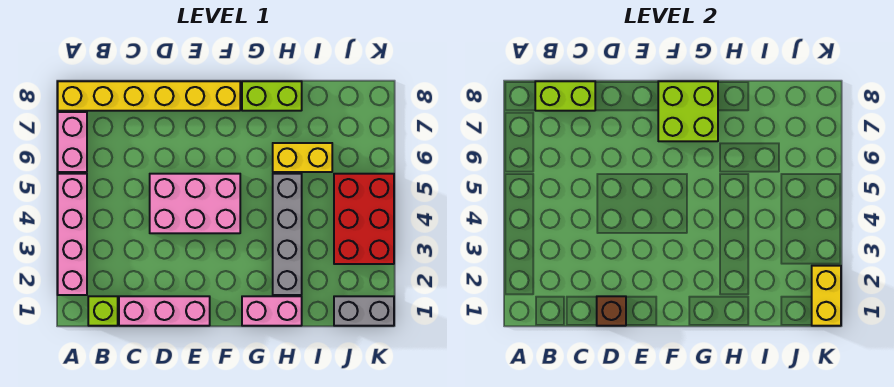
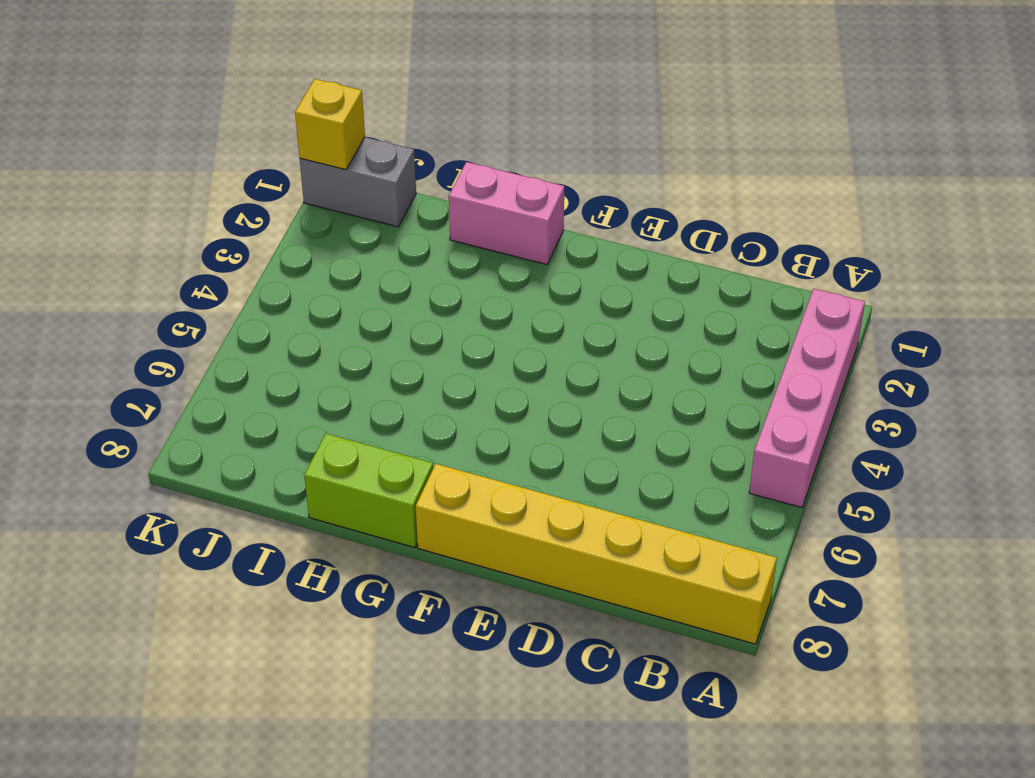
yellow brick K1 level 2 -> yellow brick K1:K2 level 2
none -> pink brick A6:A7 level 1
none -> lime brick B1 level 1
none -> pink brick C1:E1 level 1

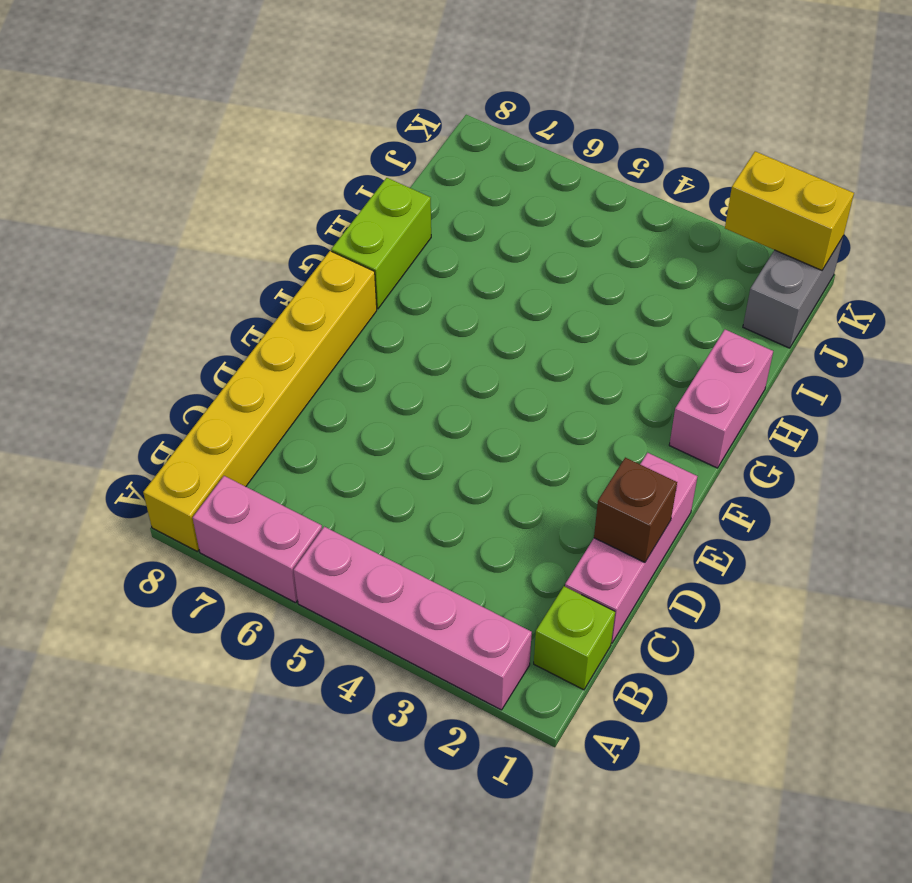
none -> pink brick D4:F5 level 1
none -> grey brick H2:H5 level 1
none -> yellow brick H6:I6 level 1

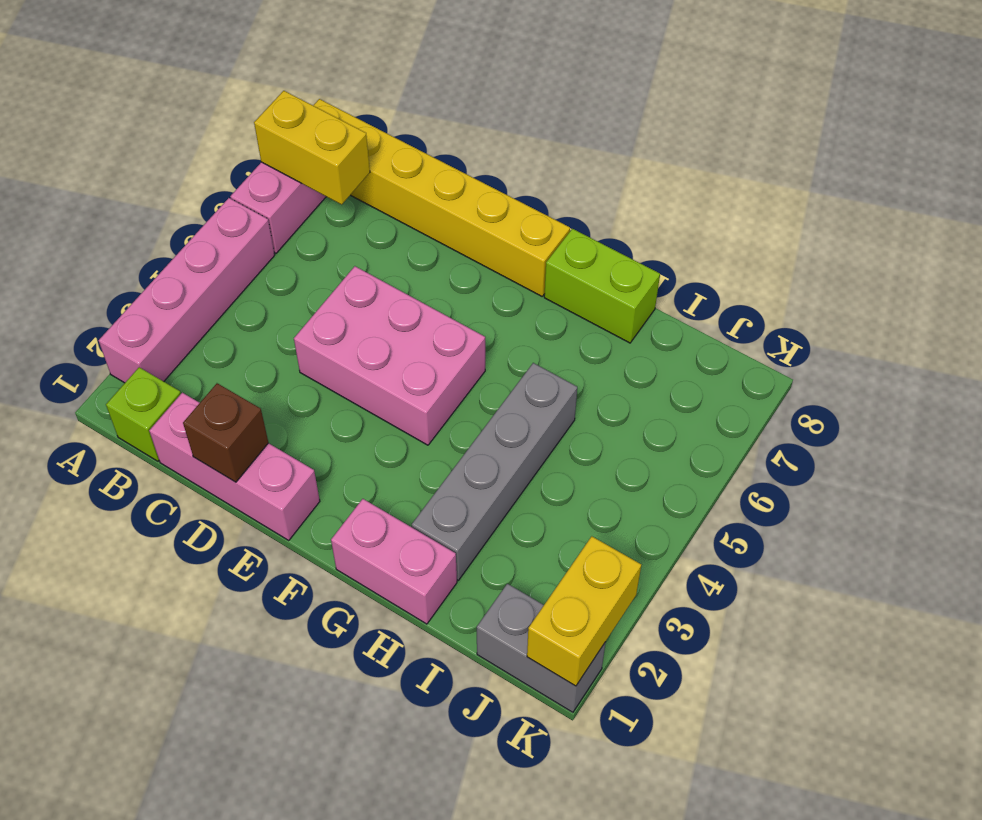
yellow brick A7:B7 level 2 -> yellow brick H6:I6 level 1
none -> red brick J3:K5 level 1
none -> lime brick B8:C8 level 2
none -> lime brick F7:G8 level 2

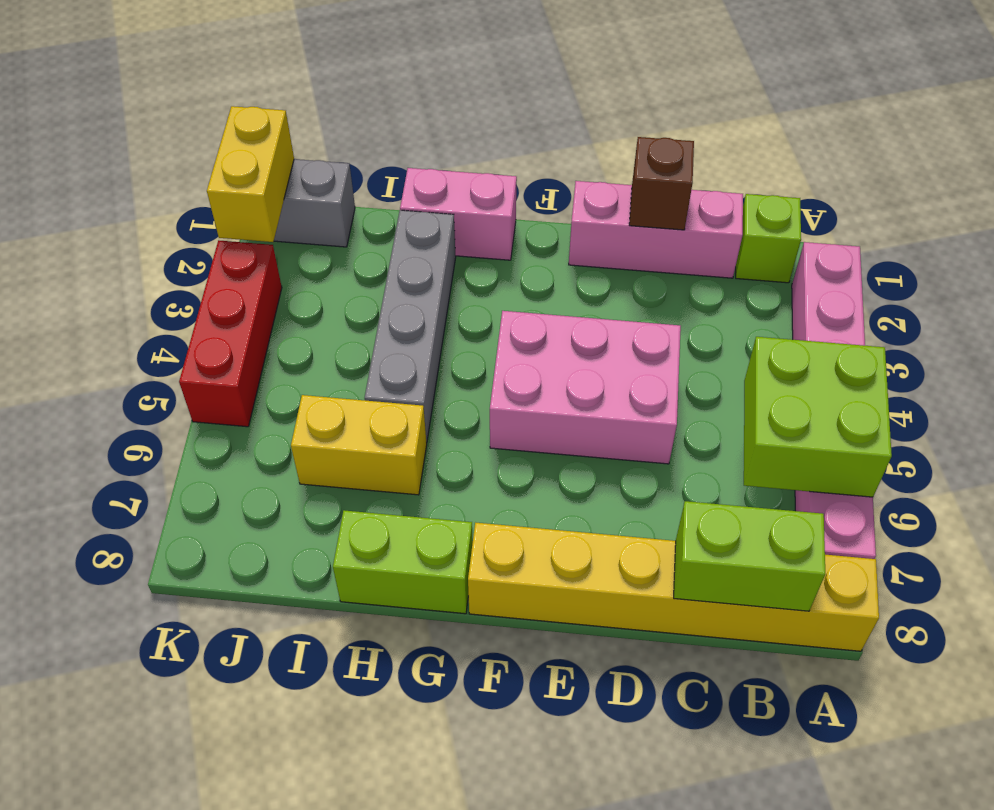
lime brick A5:B6 level 2 -> lime brick F7:G8 level 2
red brick K3:K5 level 1 -> red brick J3:K5 level 1

